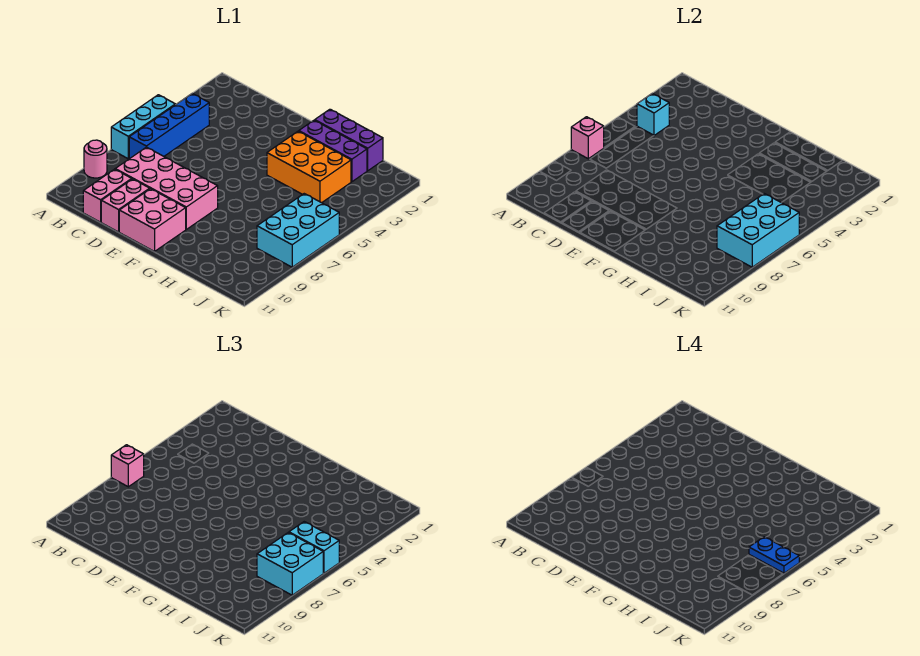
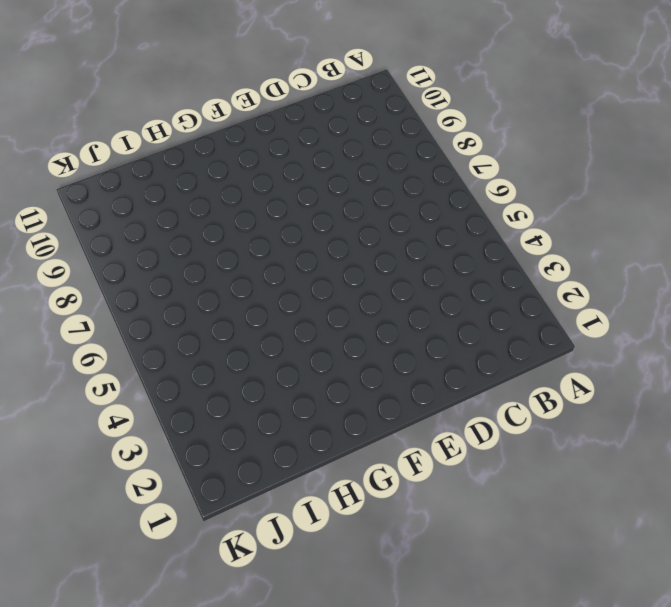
none -> cyan brick A5:A7 level 1
none -> pink round brick A9 level 1
none -> blue brick B4:B7 level 1

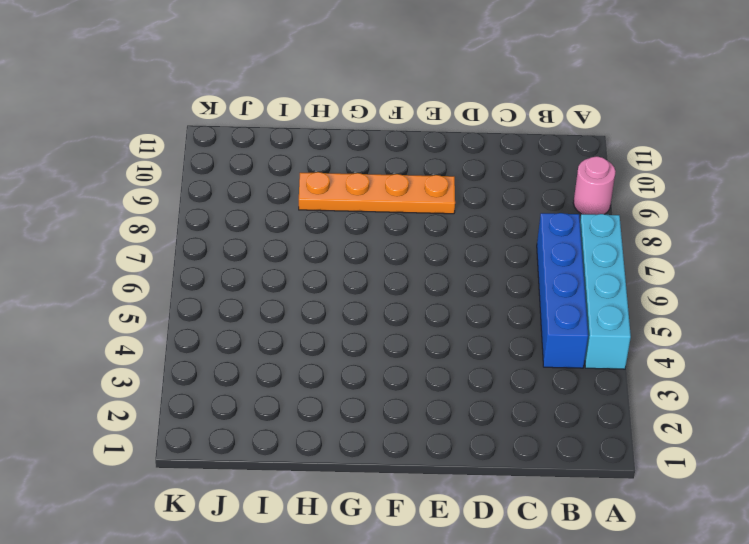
cyan brick A4:A7 level 1 -> cyan brick A5:A7 level 1
orange plate E9:H9 level 1 -> pink brick C8:F9 level 1
none -> pink brick C10:C11 level 1
none -> pink brick D10:D11 level 1
none -> pink brick E10:F11 level 1

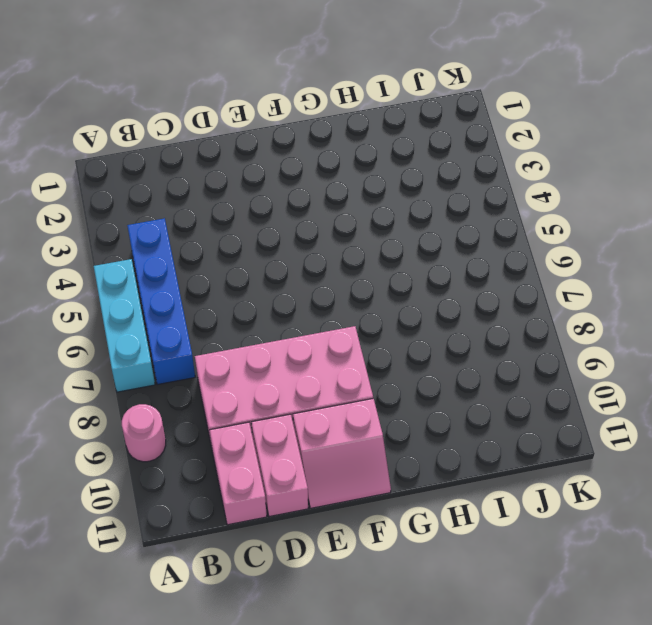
pink slope E10:F11 level 1 top 10 -> pink brick E10:F11 level 1
none -> purple brick G1:I1 level 1
none -> purple brick G2:I2 level 1
none -> orange brick G3:I4 level 1

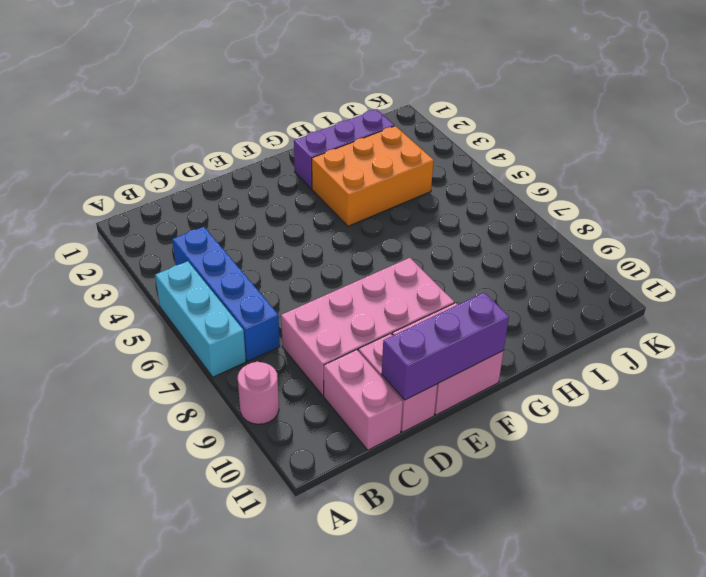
purple brick D11:F11 level 2 -> purple brick G1:I1 level 1
none -> cyan brick J6:K8 level 1
none -> pink brick A7 level 2
none -> cyan brick B4 level 2

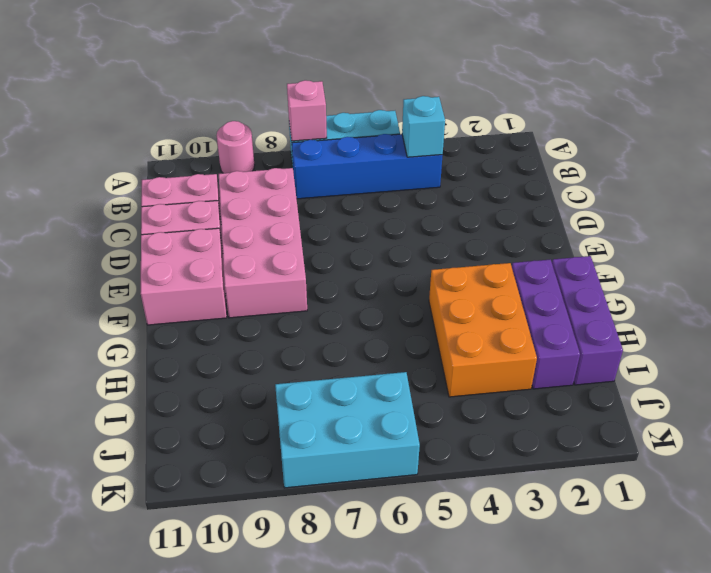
none -> cyan brick J6:K8 level 2
none -> pink brick A7 level 3
none -> cyan brick J6:K6 level 3

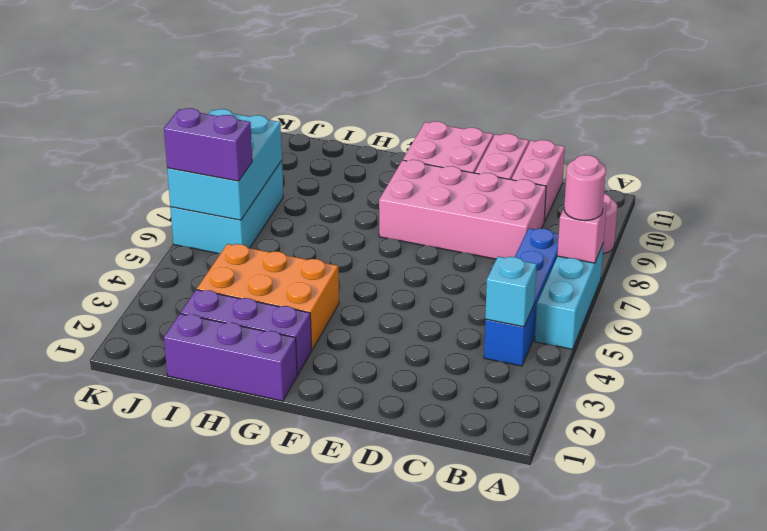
pink round brick A7 level 3 -> pink brick A7 level 3
purple brick J6:K6 level 3 -> cyan brick J6:K6 level 3
none -> cyan brick J7:K8 level 3
none -> blue plate J6:K6 level 4

